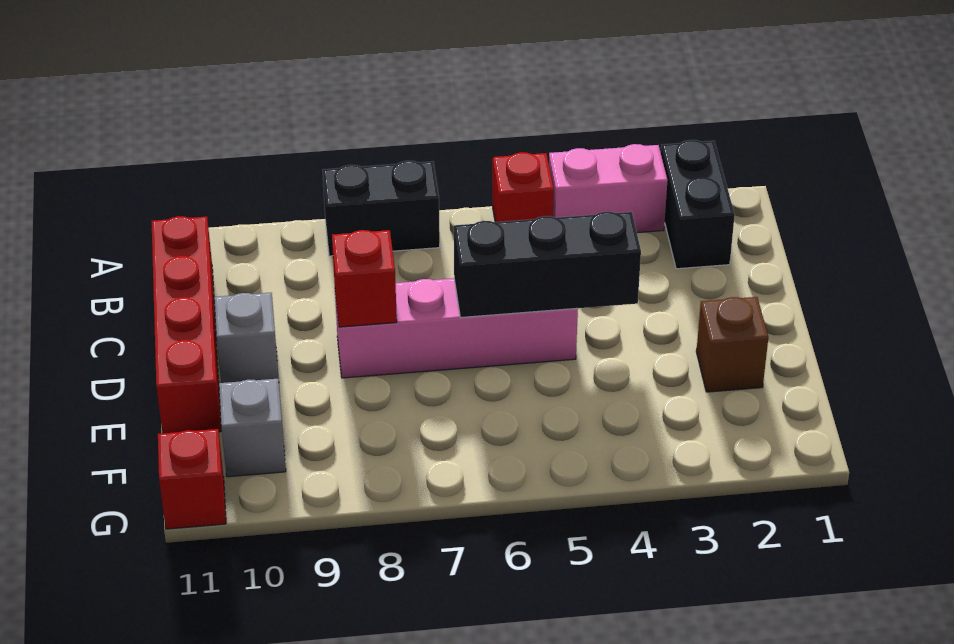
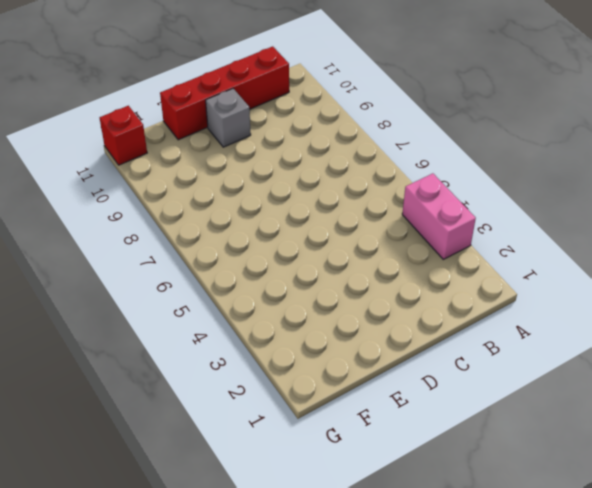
none -> black brick A2:B2 level 1
none -> red brick A5 level 1
none -> black brick A7:A8 level 1

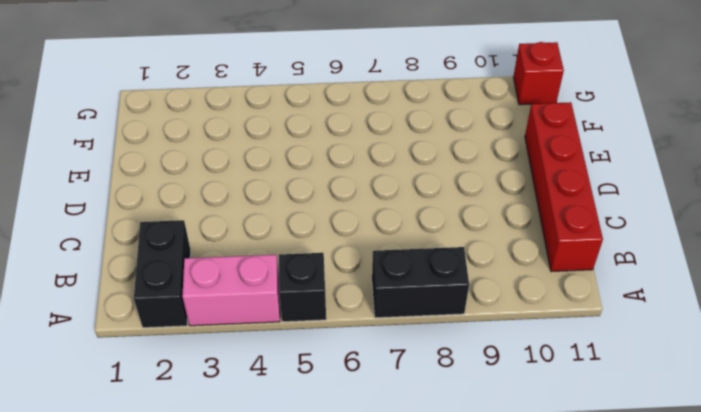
black brick A5 level 1 -> red brick A5 level 1
none -> pink brick D5:D8 level 1
none -> grey brick D10 level 1
none -> brown brick E2 level 1

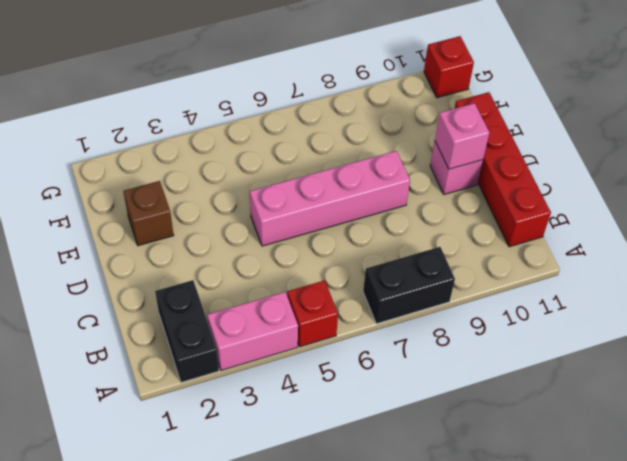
pink brick D10 level 1 -> grey brick D10 level 1
pink brick D10 level 2 -> none
none -> grey brick F10 level 1
none -> black brick D4:D6 level 2
none -> red brick D8 level 2

